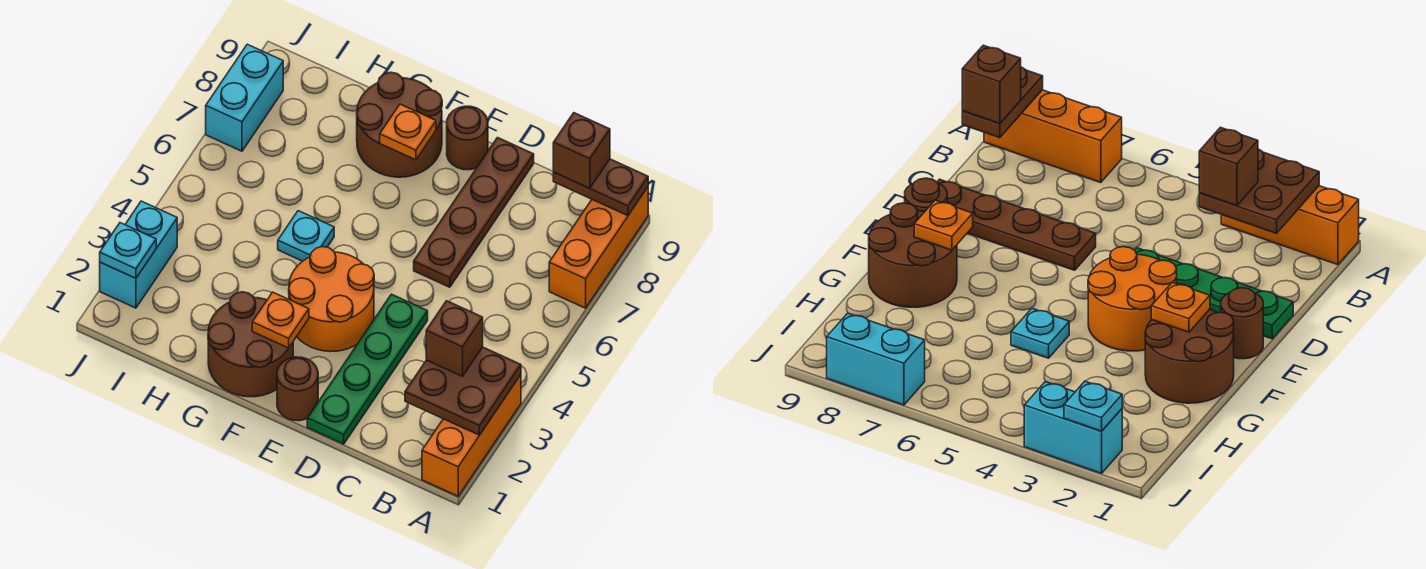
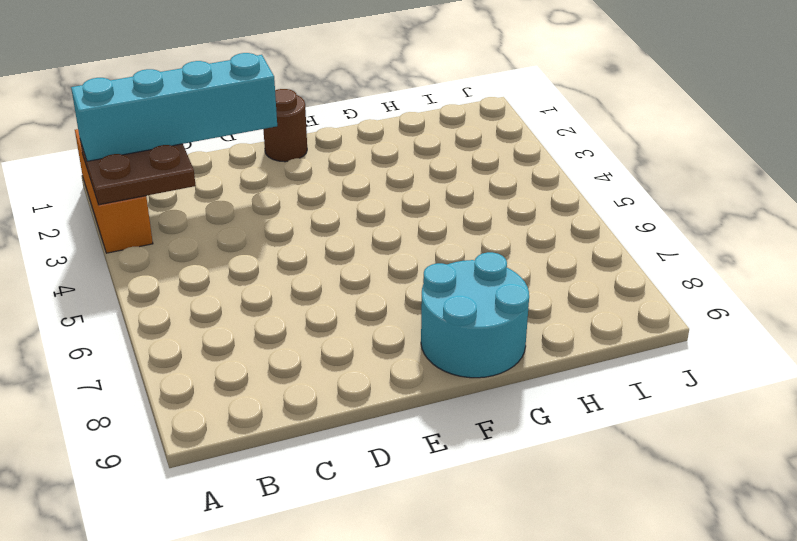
cyan brick A2:D2 level 3 -> none
cyan round brick F8:G9 level 1 -> brown round brick F8:G9 level 1
none -> orange brick A7:A9 level 1
none -> green plate D1:D4 level 1
none -> brown plate D6:D9 level 1

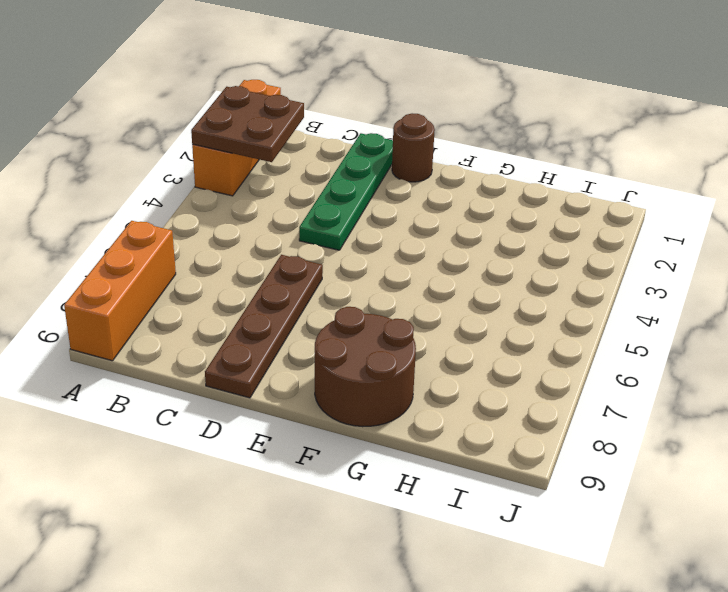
none -> orange round brick E3:F4 level 1
none -> brown round brick E9 level 1
none -> brown round brick F1:G2 level 1

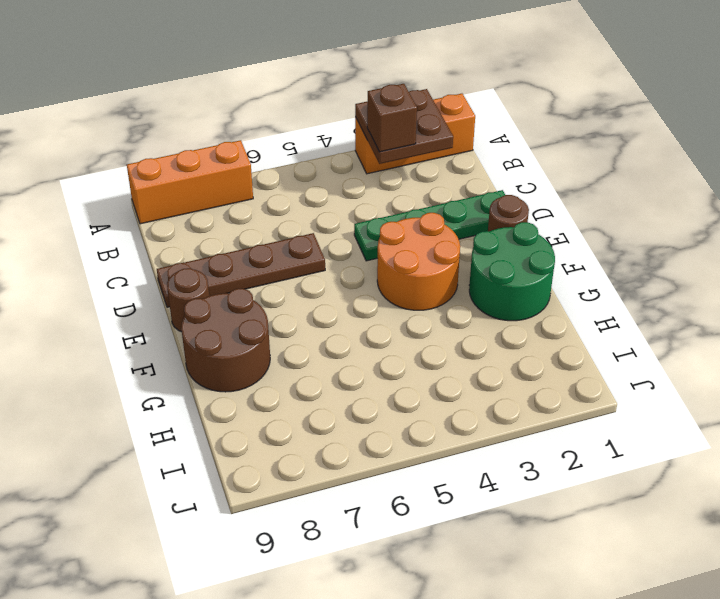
green round brick F1:G2 level 1 -> brown round brick F1:G2 level 1
none -> cyan plate G5 level 1
none -> cyan brick J2:J3 level 1
none -> cyan brick J7:J8 level 1

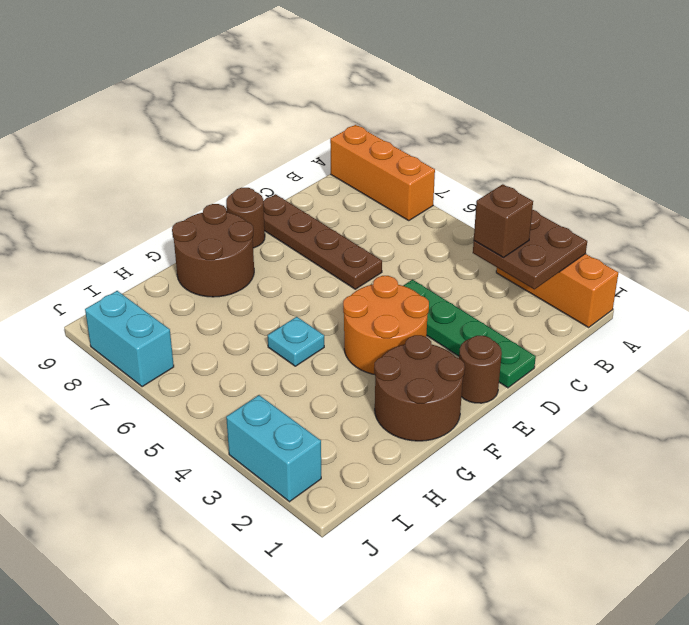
none -> brown plate A9:B9 level 2
none -> orange plate F2 level 2
none -> orange plate F8 level 2

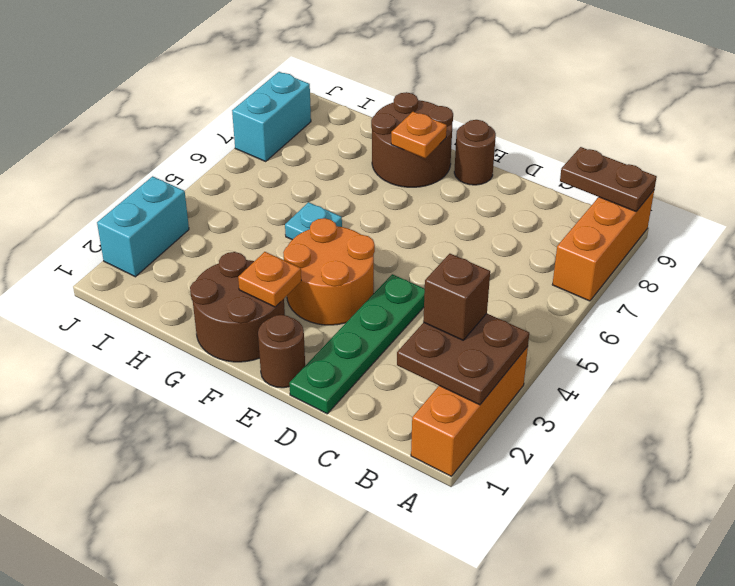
none -> brown plate D6:D9 level 1
none -> cyan plate J2 level 2
none -> brown brick B9 level 3

